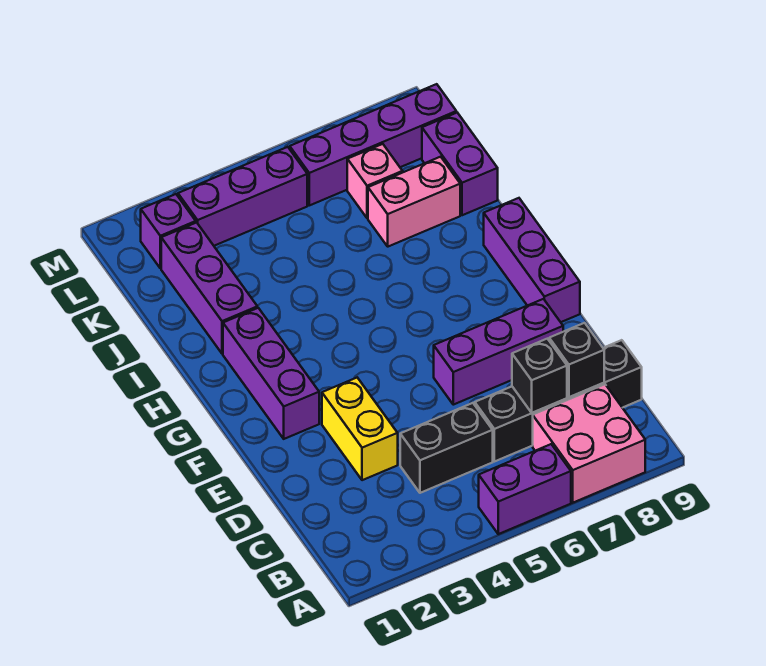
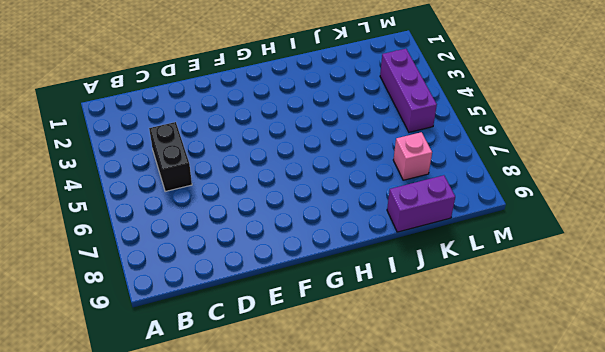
none -> purple brick A5:A6 level 1
none -> pink brick A7:B8 level 1
none -> black brick C6:C9 level 1

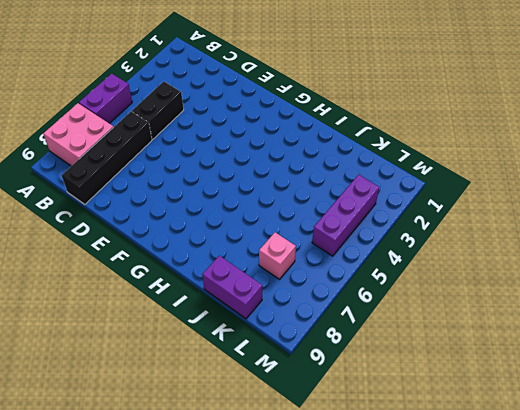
none -> yellow brick D3:E3 level 1
none -> purple brick E6:E8 level 1
none -> purple brick F2:H2 level 1

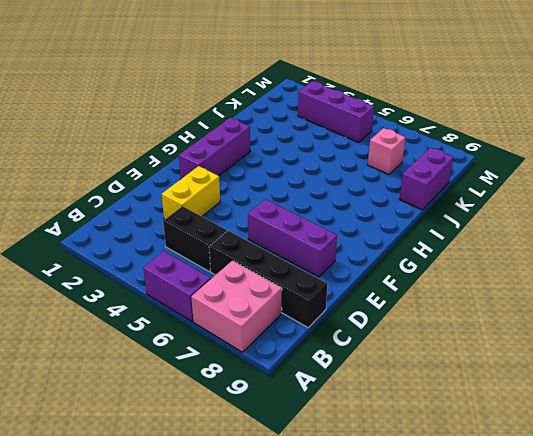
none -> purple brick F9:H9 level 1
none -> purple brick I2:K2 level 1
none -> pink brick J7:J8 level 1

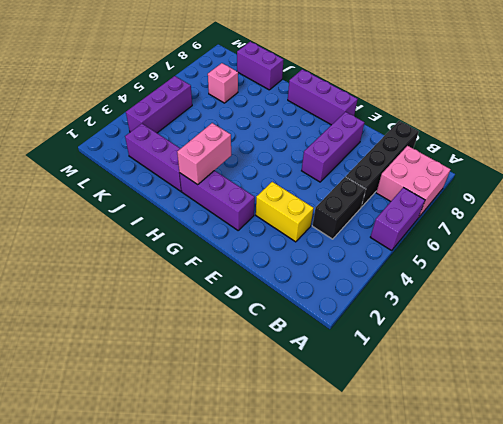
pink brick H2:H3 level 2 -> pink brick J7:J8 level 1
none -> purple brick L2 level 1
none -> purple brick L6:L9 level 1
none -> black brick C7 level 2

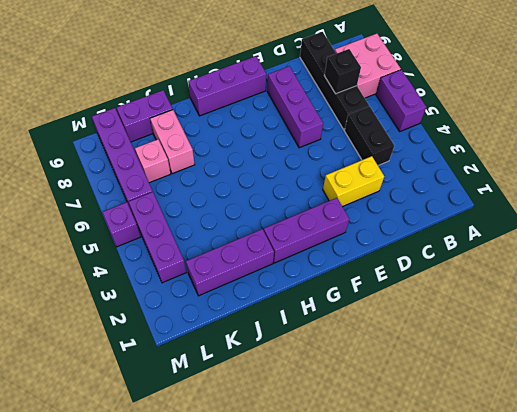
purple brick M5 level 1 -> purple brick L2 level 1
none -> black brick C8 level 2

